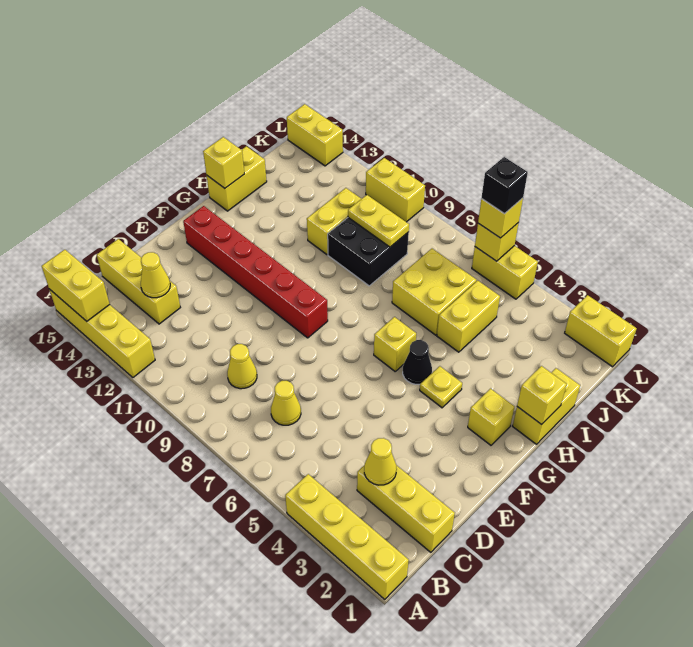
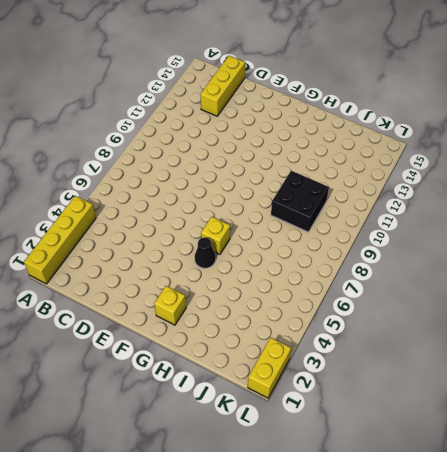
none -> yellow brick A12:A15 level 1
none -> yellow brick C1:C3 level 1
none -> yellow cone C7 level 1
none -> yellow cone C9 level 1

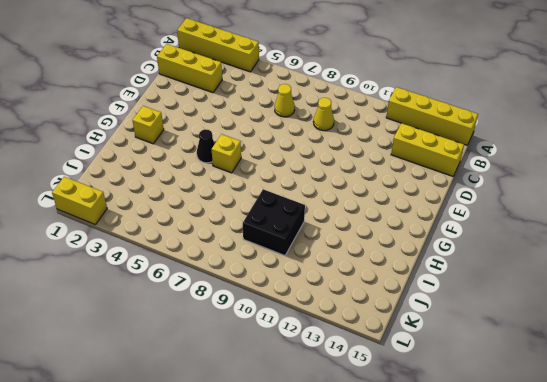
none -> red brick F9:F14 level 1
none -> yellow plate G4 level 1
none -> yellow brick H1:I1 level 1
none -> yellow brick H15:I15 level 1

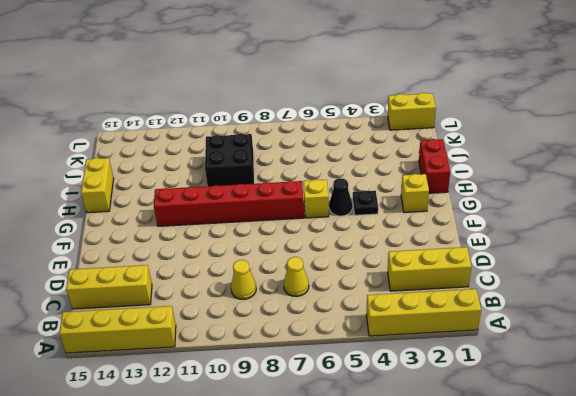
black plate G4 level 1 -> yellow plate G4 level 1
red brick G7:G12 level 1 -> red brick F9:F14 level 1
red brick H1:I1 level 1 -> yellow brick H1:I1 level 1
none -> yellow brick I5:J5 level 1
none -> yellow brick I6:J7 level 1
none -> yellow brick I11:J11 level 1
none -> yellow brick L5:L6 level 1

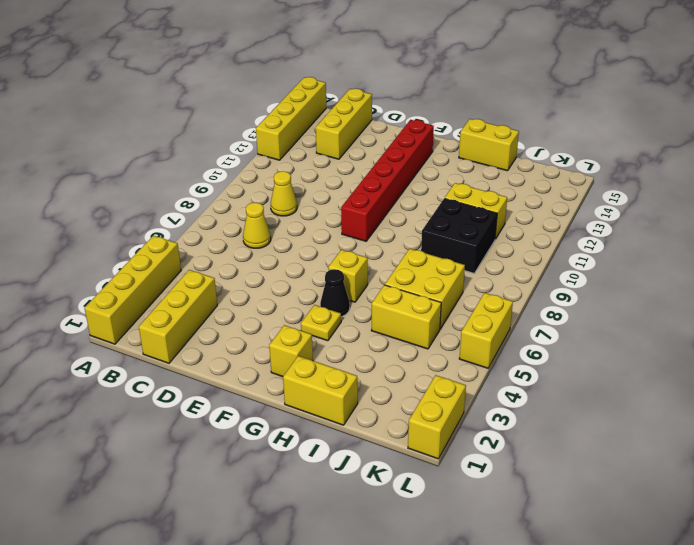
none -> yellow brick L10:L11 level 1
none -> yellow brick L14:L15 level 1
none -> yellow brick A14:A15 level 2
none -> yellow cone C3 level 2

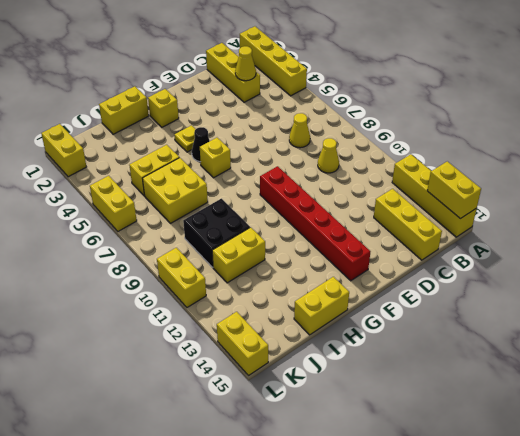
none -> yellow cone C13 level 2
none -> yellow brick H1 level 2
none -> yellow brick H15 level 2
none -> yellow plate J9:J10 level 2

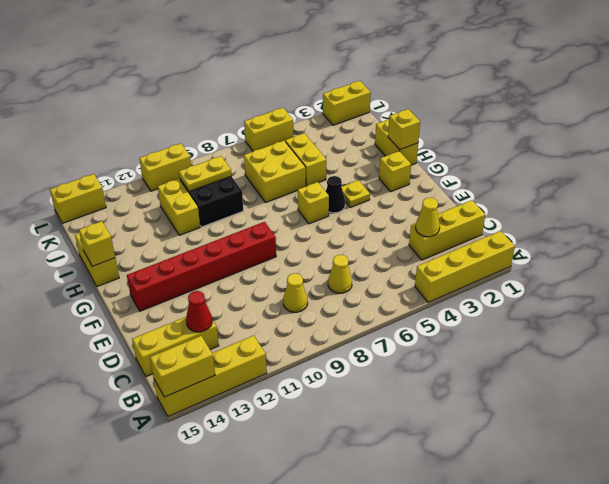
red cone C13 level 2 -> yellow cone C13 level 2
none -> yellow brick L6 level 2
none -> yellow brick L6 level 3
none -> black brick L6 level 4

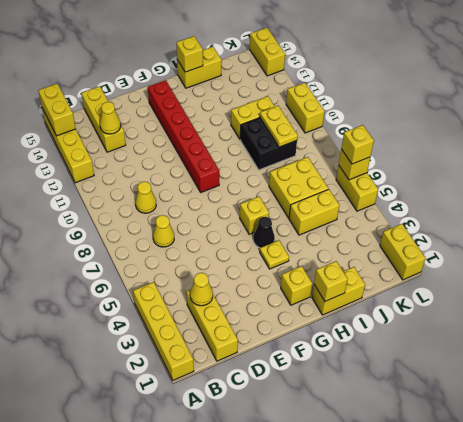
none -> black brick L6 level 4

